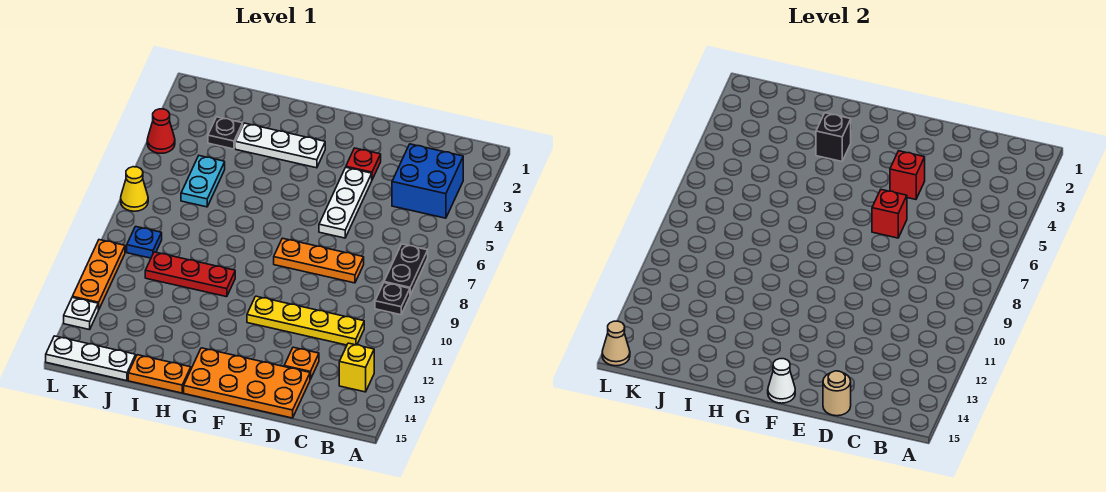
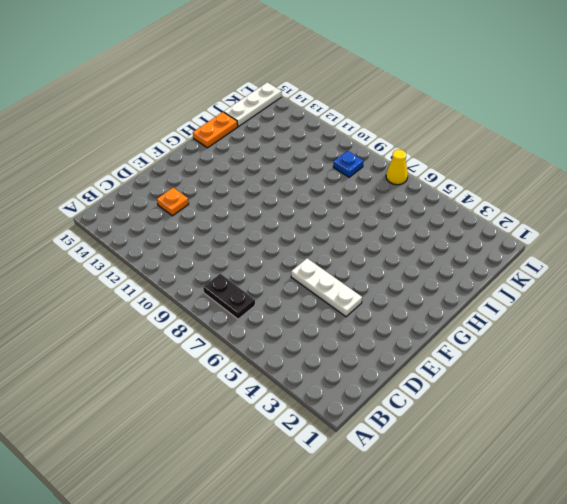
none -> blue brick B3:C4 level 1
none -> black plate B9 level 1
none -> yellow brick B13 level 1

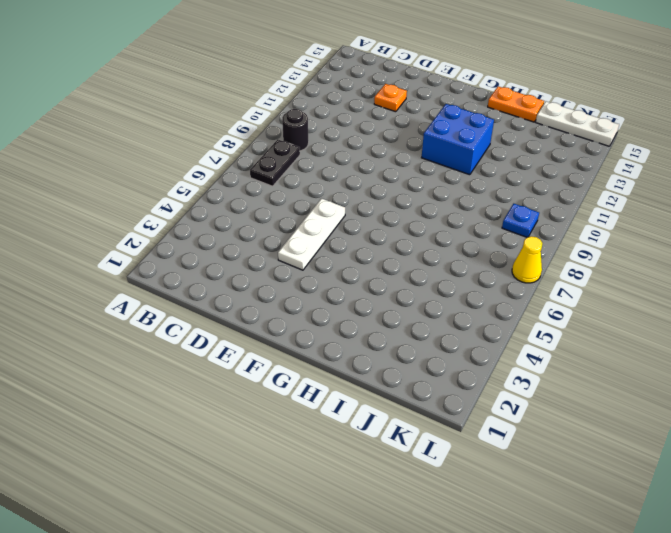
black round brick B9 level 1 -> black plate B9 level 1
blue brick G11:H12 level 1 -> blue brick B3:C4 level 1
none -> yellow brick B13 level 1
none -> yellow plate C11:F11 level 1
none -> orange plate D8:F8 level 1

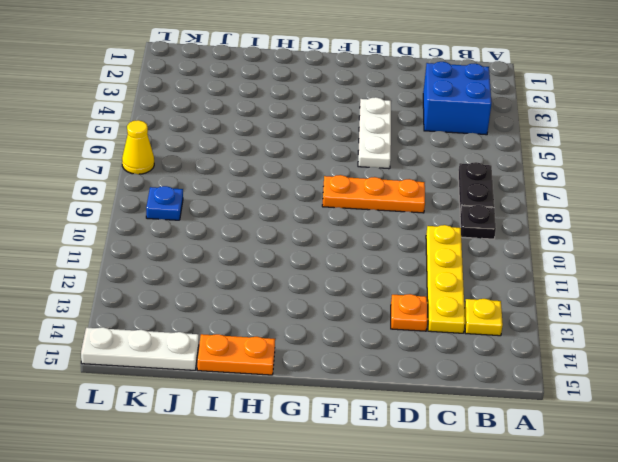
yellow plate B13 level 1 -> yellow brick B13 level 1
yellow plate C10:C13 level 1 -> yellow plate C11:F11 level 1
none -> orange plate D14:G15 level 1
none -> red plate E3 level 1
none -> white plate G3:I3 level 1

